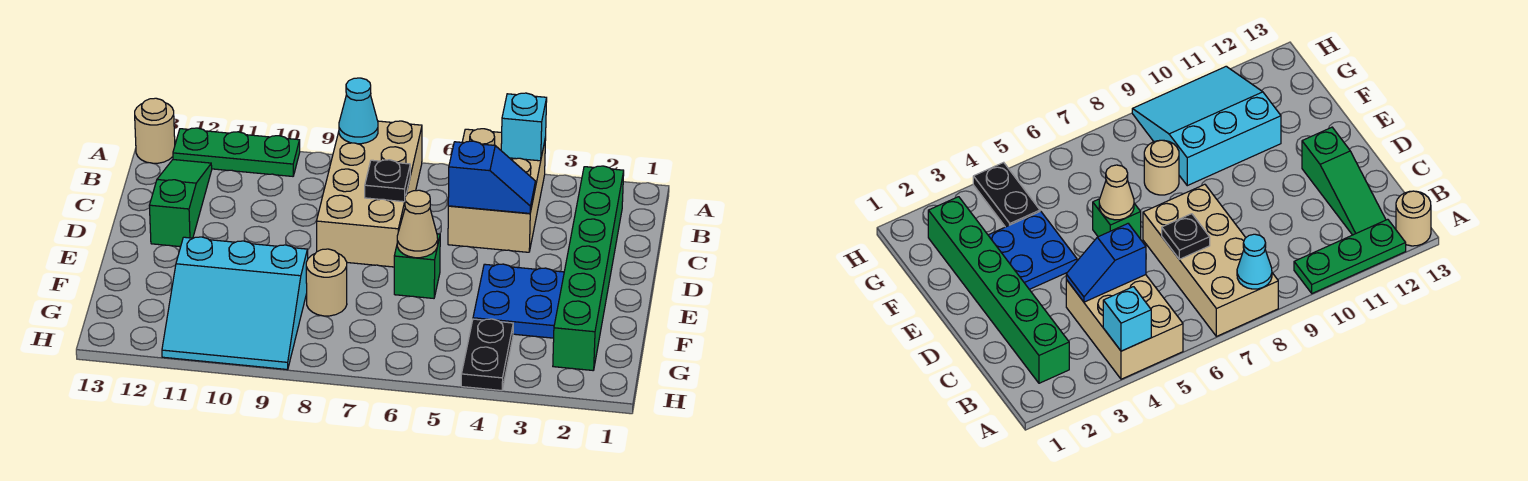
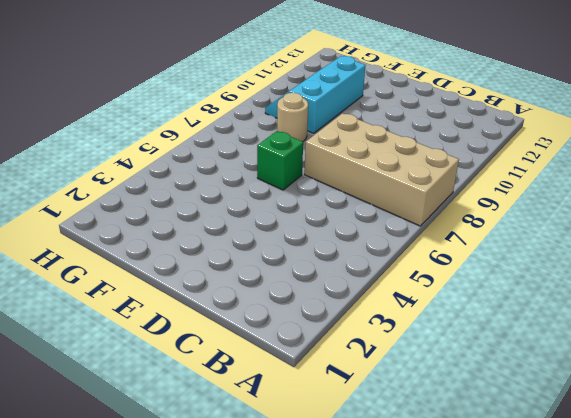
cyan slope F9:G11 level 1 top F -> cyan slope F9:H11 level 1 top F
none -> tan brick A4:C5 level 1
none -> green plate A10:A12 level 1
none -> tan round brick A13 level 1

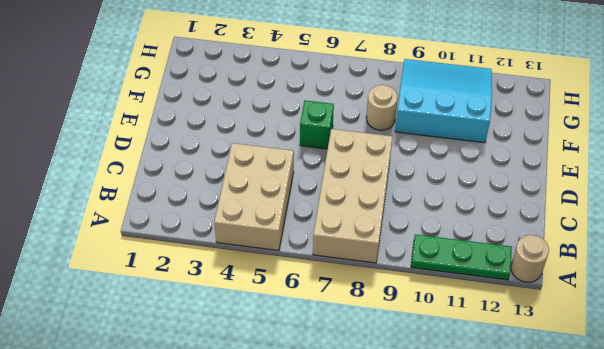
none -> green brick B2:G2 level 1
none -> green slope B12:D12 level 1 top D
none -> blue plate E3:F4 level 1

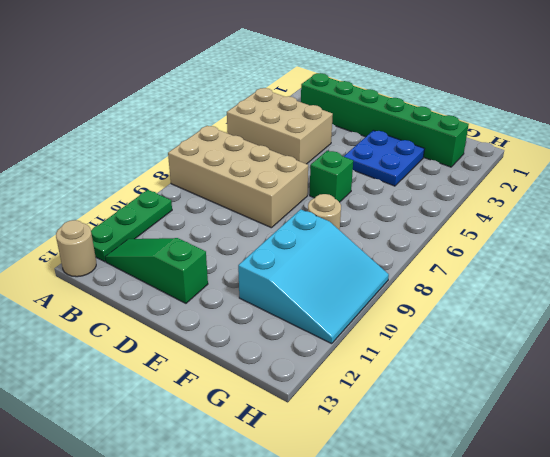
none -> black plate G4:H4 level 1
none -> cyan brick A4 level 2
none -> cyan cone A8 level 2

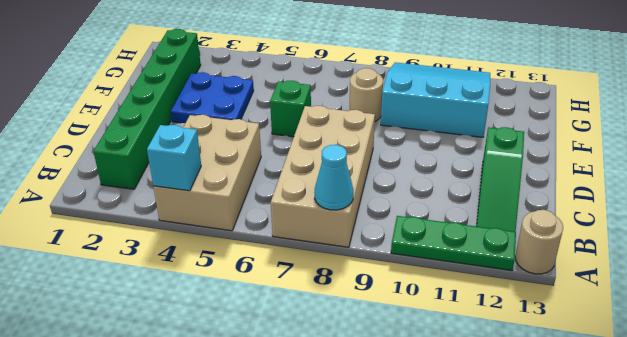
none -> black plate G4:H4 level 1
none -> blue slope C4:C5 level 2 top 5
none -> black plate C7 level 2

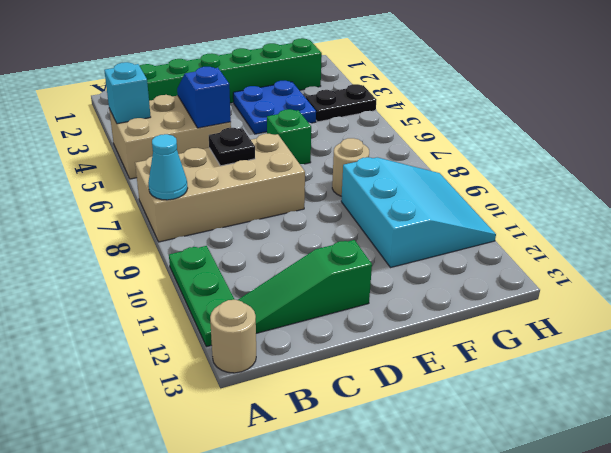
none -> tan cone E6 level 2

